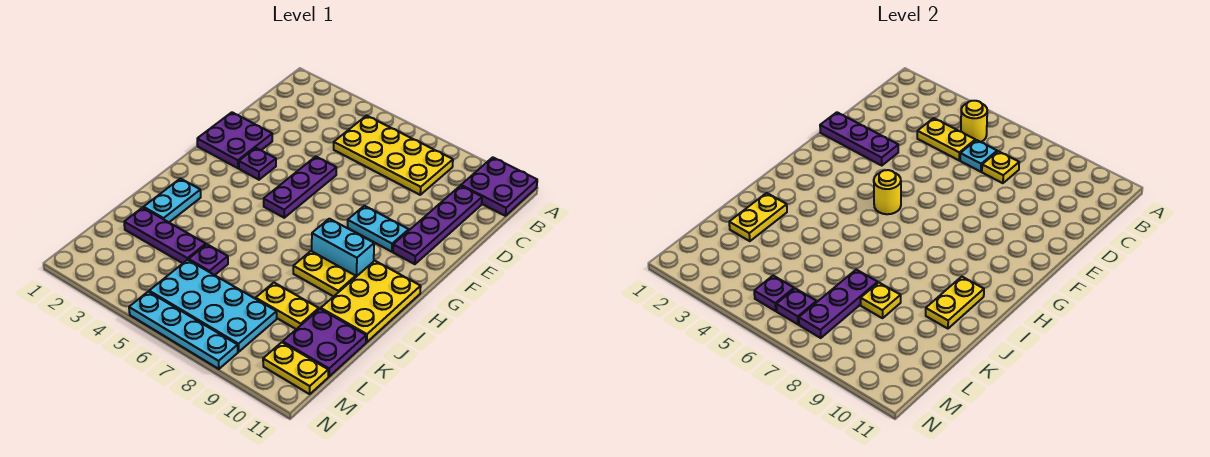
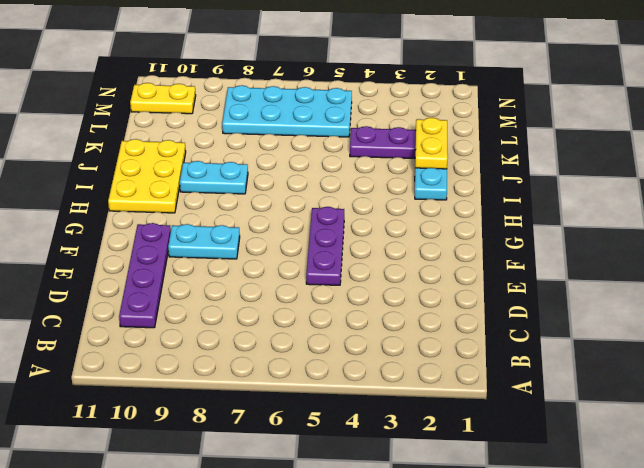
cyan plate I8:I9 level 1 -> yellow plate I8:I9 level 1
none -> purple plate A10:B11 level 1
none -> yellow plate B5:C8 level 1
none -> purple plate E1:F2 level 1
none -> purple plate F3 level 1

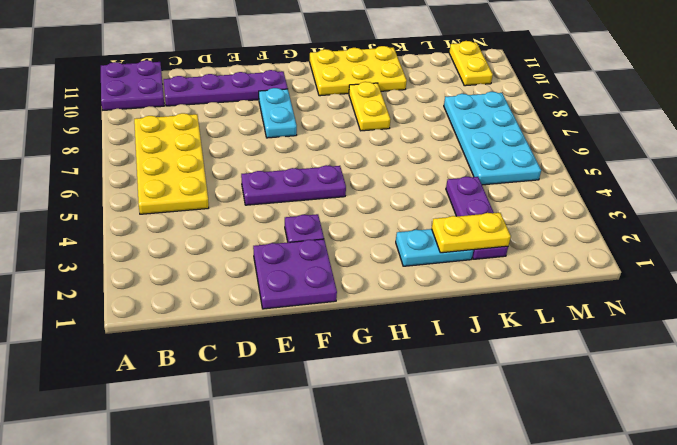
none -> cyan brick H8:H9 level 1
none -> purple plate K5 level 1
none -> yellow plate K8:K9 level 1
none -> purple plate K10:L11 level 1

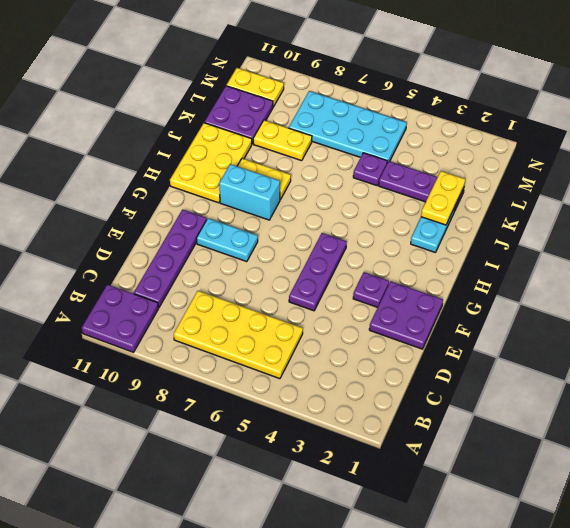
none -> cyan plate N5:N8 level 1
none -> yellow round brick B5 level 2
none -> yellow plate C4:C5 level 2
none -> cyan plate C6 level 2

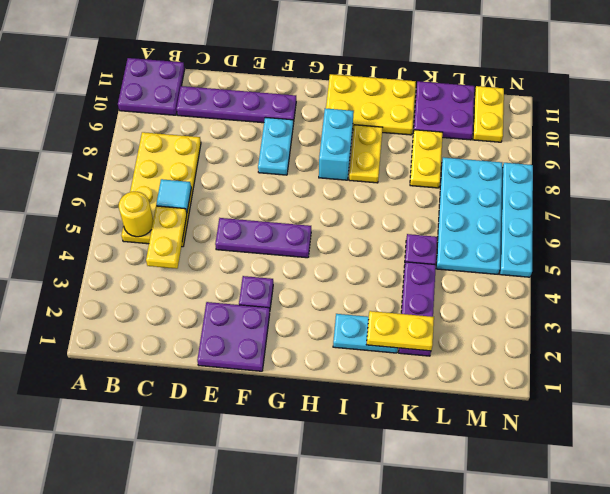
cyan tile C6 level 2 -> cyan plate C6 level 2
none -> yellow plate C7 level 2
none -> purple plate E1:E3 level 2
none -> yellow round brick G5 level 2
none -> yellow plate I10:J10 level 2

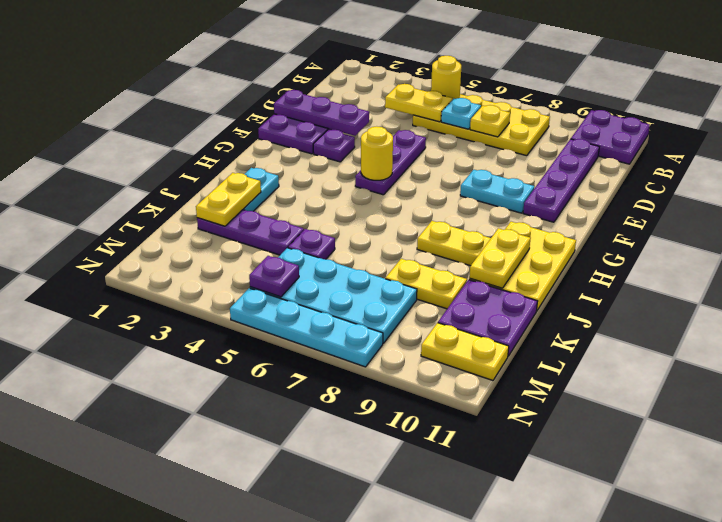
none -> cyan brick H8:H9 level 1
none -> purple plate K7:M7 level 2
none -> yellow plate K8 level 2
none -> purple plate M6 level 2

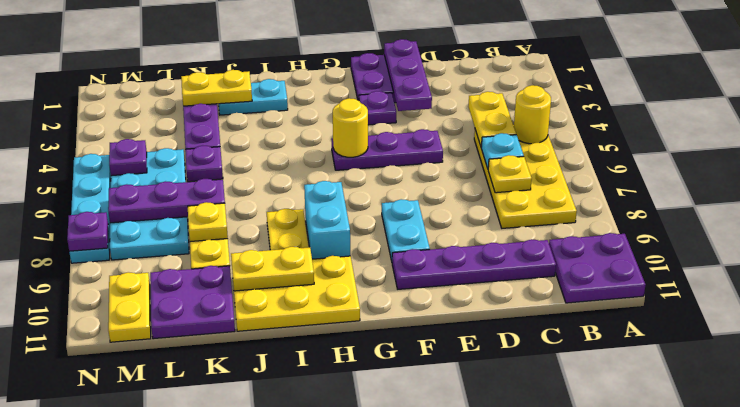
purple plate N8 level 2 -> purple plate M6 level 2

